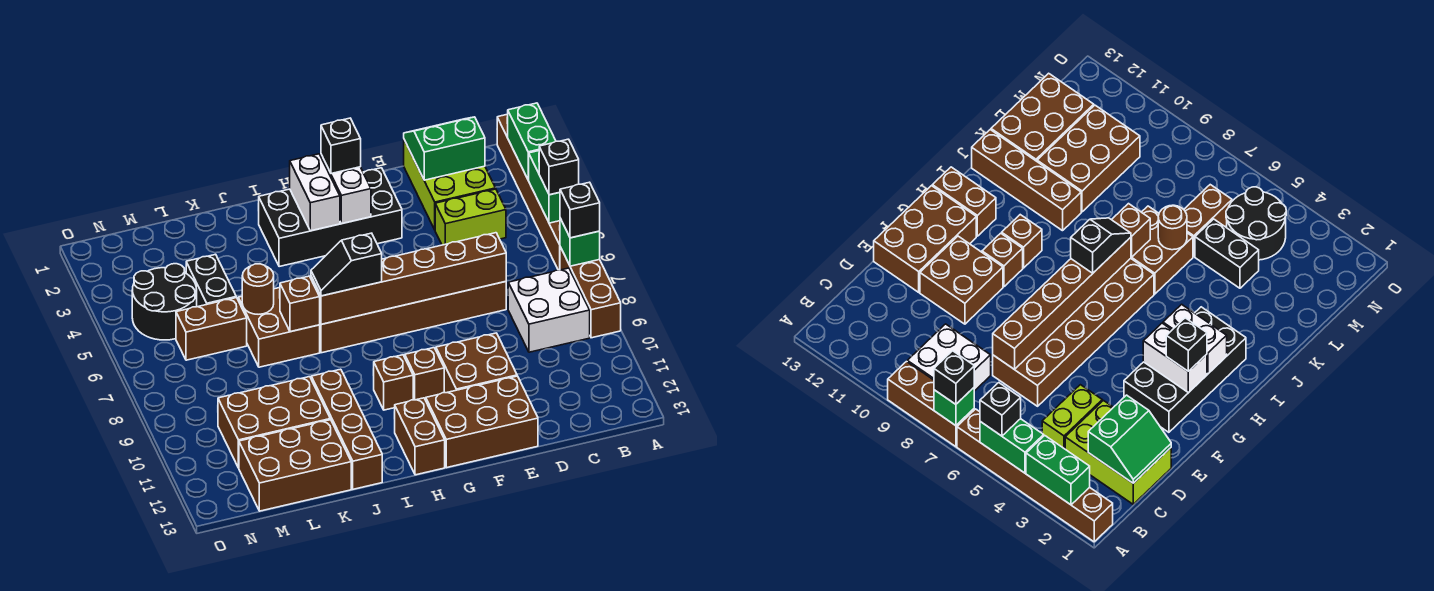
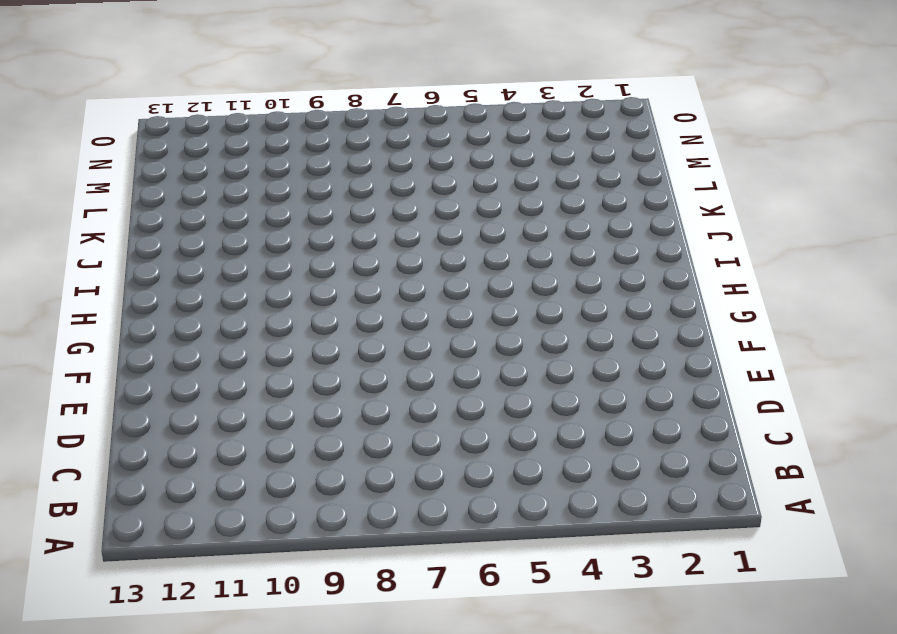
none -> brown brick A1:A6 level 1
none -> brown brick A7:A9 level 1
none -> white brick B8:C9 level 1
none -> lime brick C1:D3 level 1

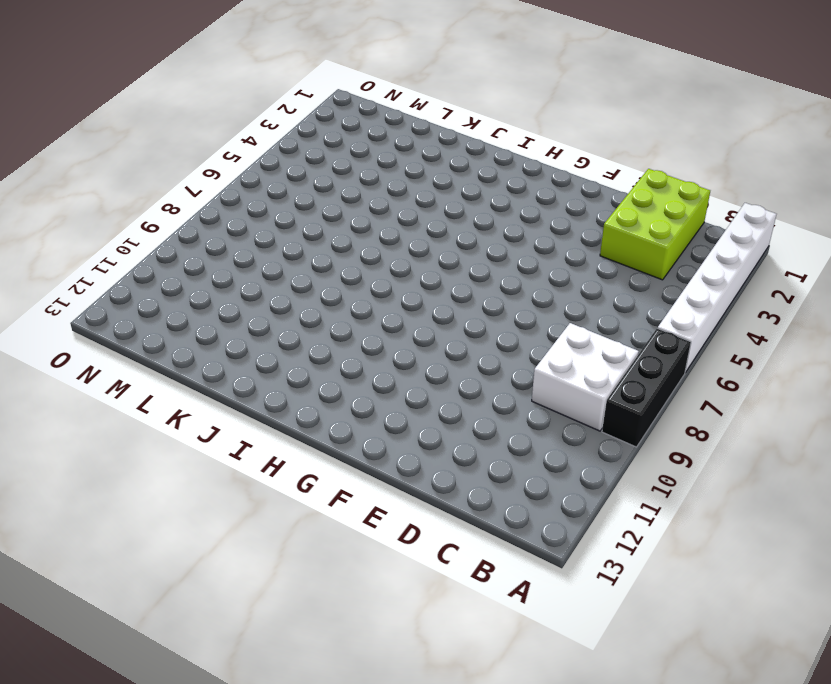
white brick A1:A6 level 1 -> brown brick A1:A6 level 1
black brick A7:A9 level 1 -> brown brick A7:A9 level 1
none -> lime brick C4:D4 level 1
none -> brown brick D6:I7 level 1
none -> brown brick E10:F11 level 1
none -> brown brick E12:G13 level 1

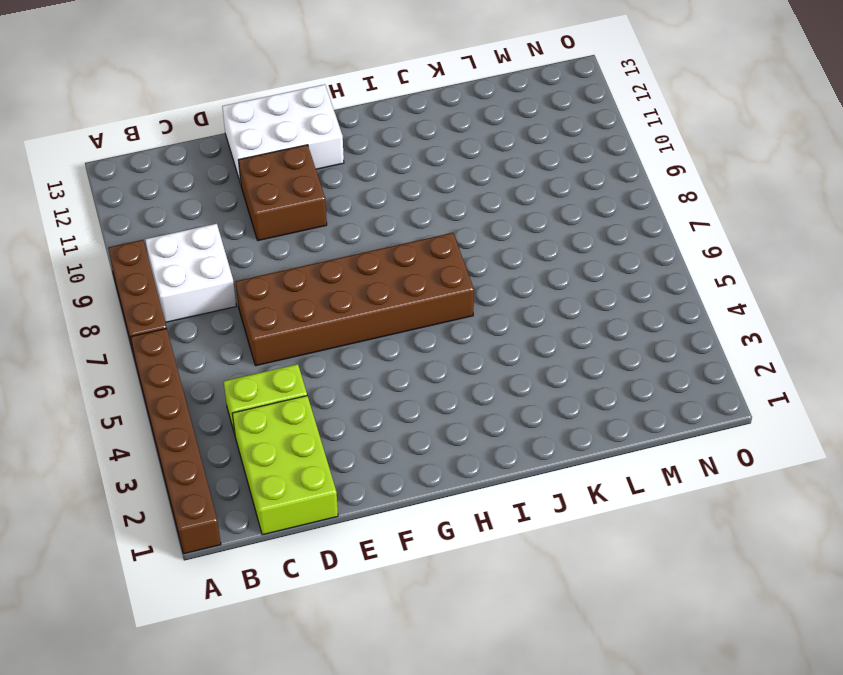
white brick E12:G13 level 1 -> brown brick E12:G13 level 1
none -> black brick F2:I3 level 1
none -> brown brick G10 level 1
none -> brown brick H10 level 1
none -> brown brick H12:H13 level 1

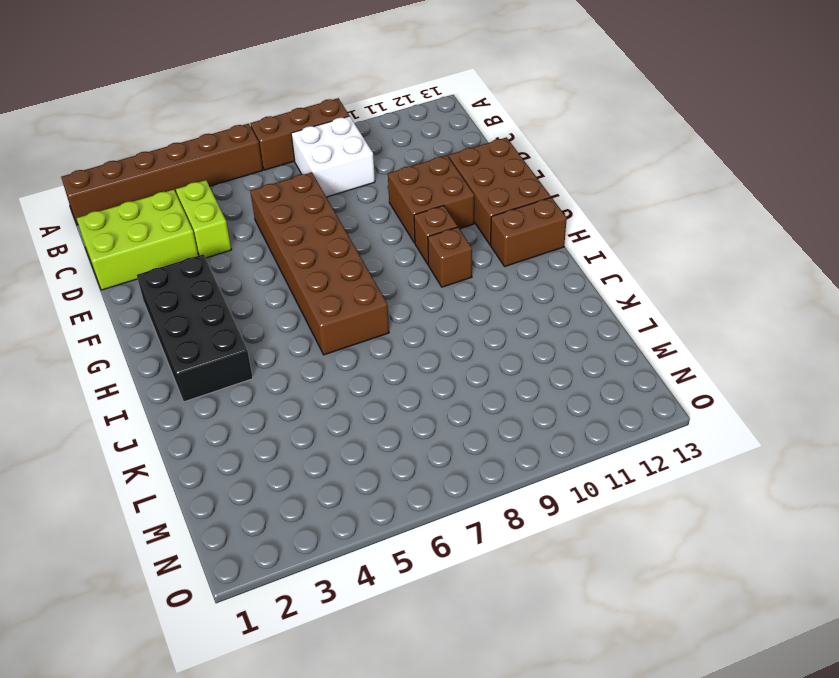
none -> brown brick J6:K7 level 1
none -> brown brick J10:J13 level 1
none -> brown brick K10:M11 level 1
none -> brown brick K12:M13 level 1

